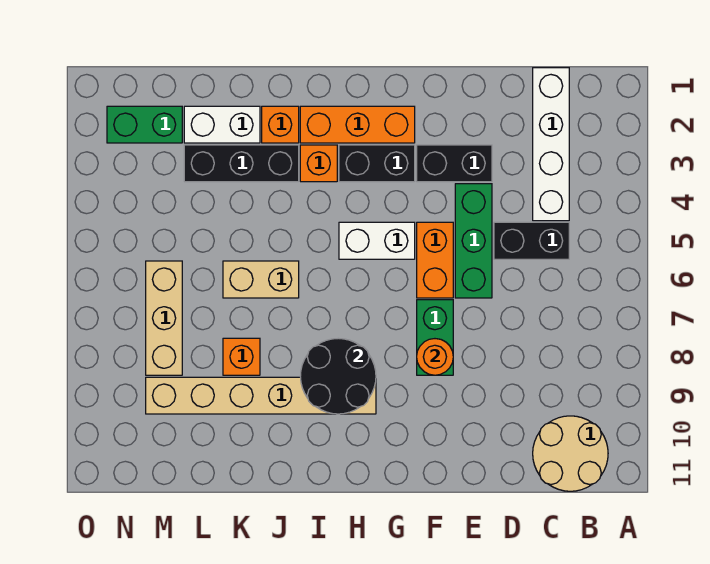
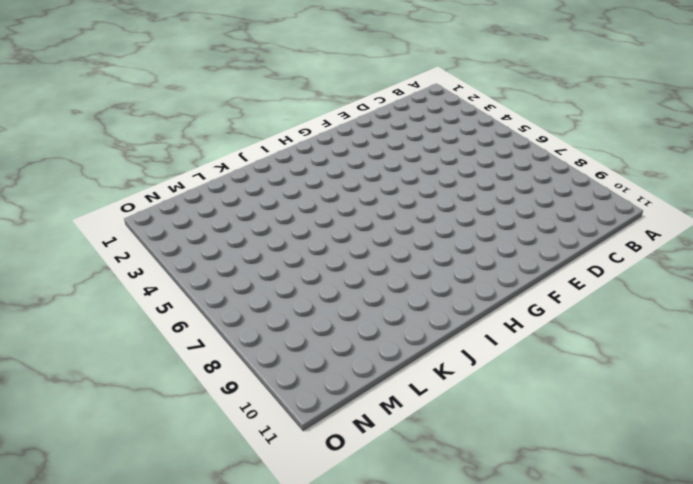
none -> tan round brick B10:C11 level 1
none -> white brick C1:C4 level 1
none -> black brick C5:D5 level 1

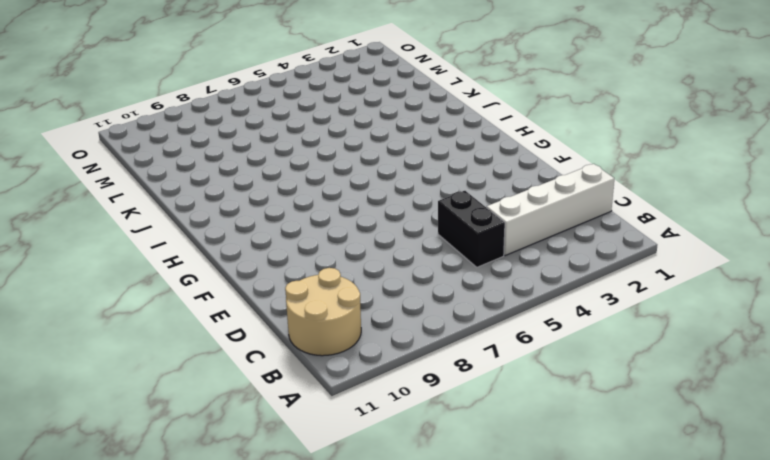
none -> black brick E3:F3 level 1
none -> green brick E4:E6 level 1
none -> orange brick F5:F6 level 1

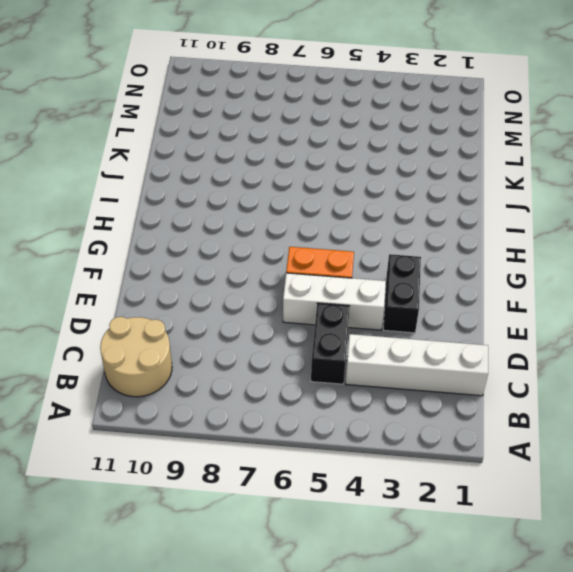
white brick E4:E6 level 1 -> green brick E4:E6 level 1
none -> green brick F7:F8 level 1
none -> orange brick G2:I2 level 1
none -> black brick G3:H3 level 1

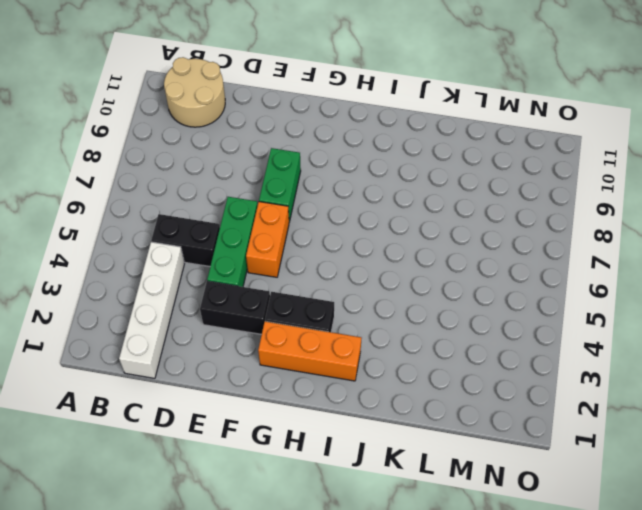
none -> white brick G5:H5 level 1
none -> tan brick H9:M9 level 1
none -> orange brick I3 level 1

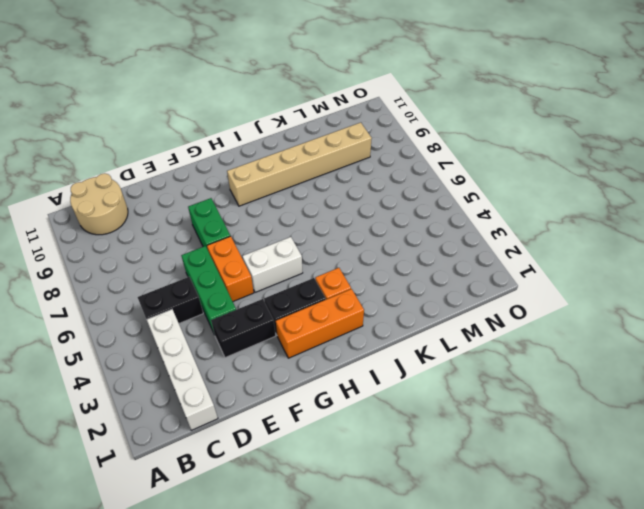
none -> orange brick J2 level 1
none -> black brick J3:L3 level 1
none -> tan brick J6:K6 level 1

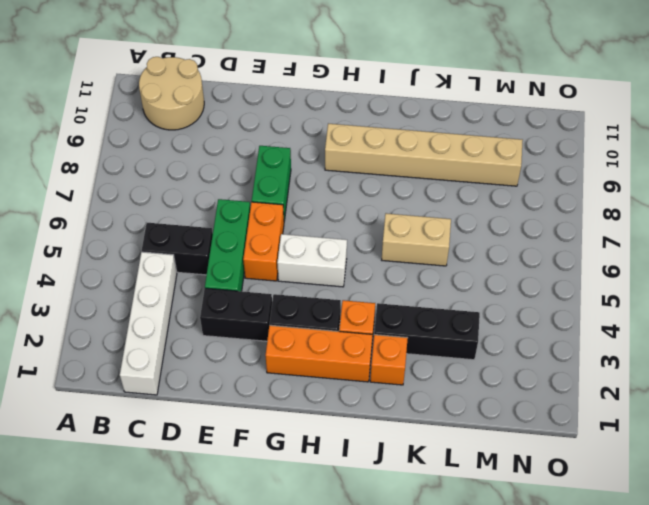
none -> white brick K2:L2 level 1
none -> orange brick K8 level 1
none -> green brick M2:N2 level 1

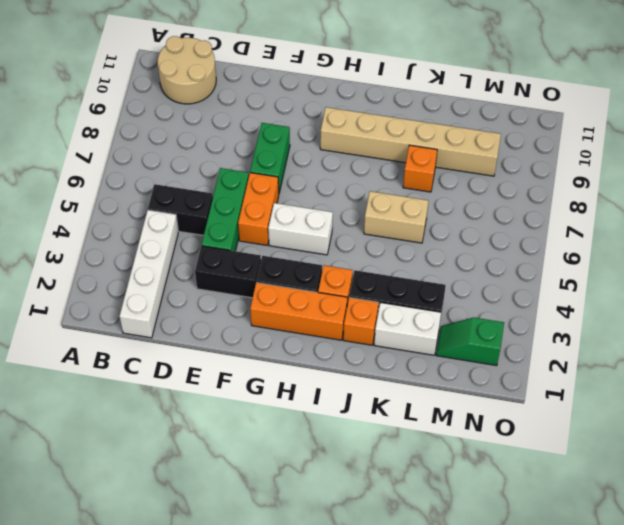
green slope M2:N2 level 1 top N -> green brick M2:N2 level 1
none -> tan brick M6:M8 level 1
none -> orange round brick F8 level 2
none -> black round brick H8:I9 level 2

